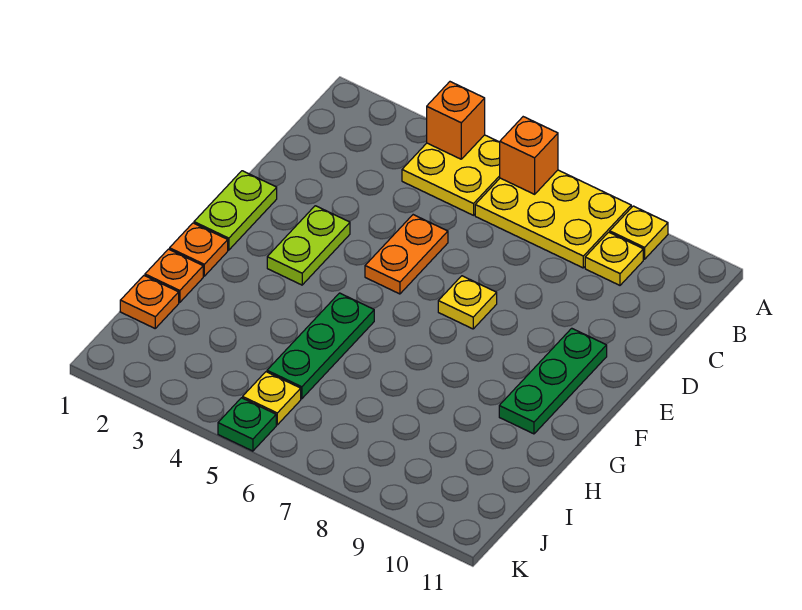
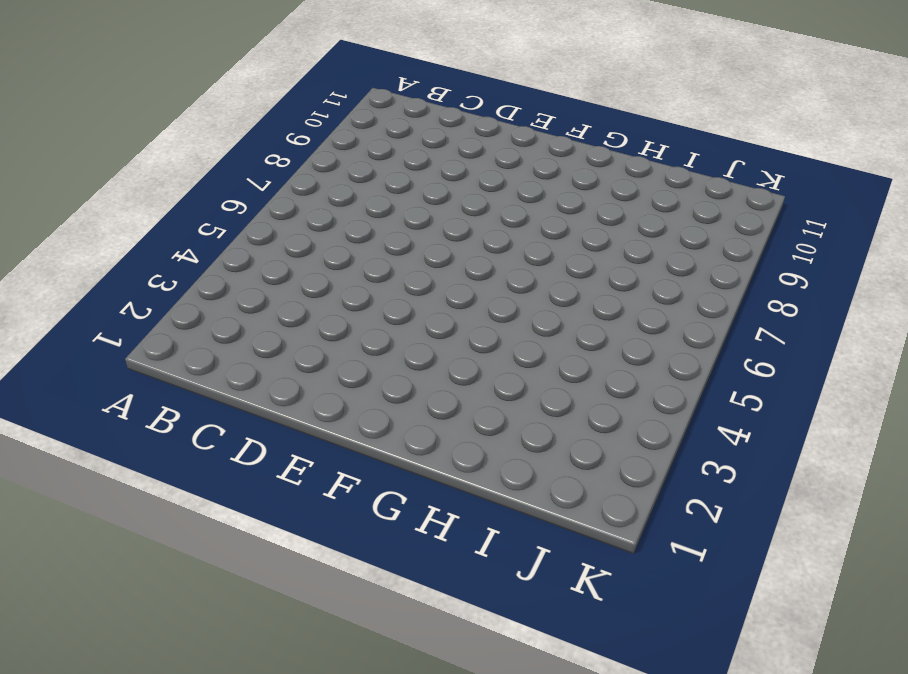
none -> yellow plate A4:B5 level 1
none -> yellow plate A6:B8 level 1
none -> yellow plate A9 level 1

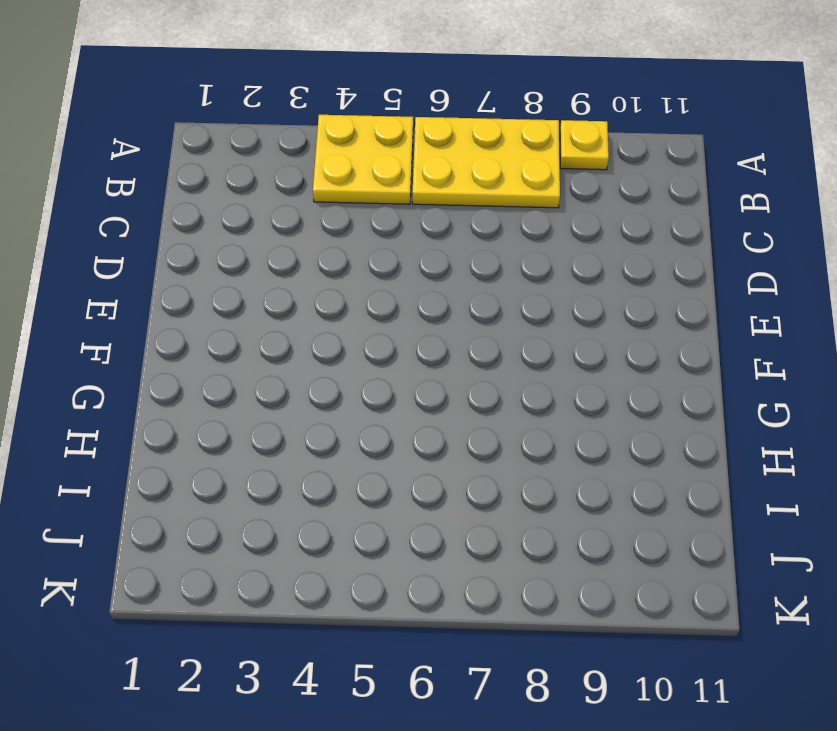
none -> yellow plate B9 level 1
none -> orange plate D5:E5 level 1
none -> lime plate E1:F1 level 1

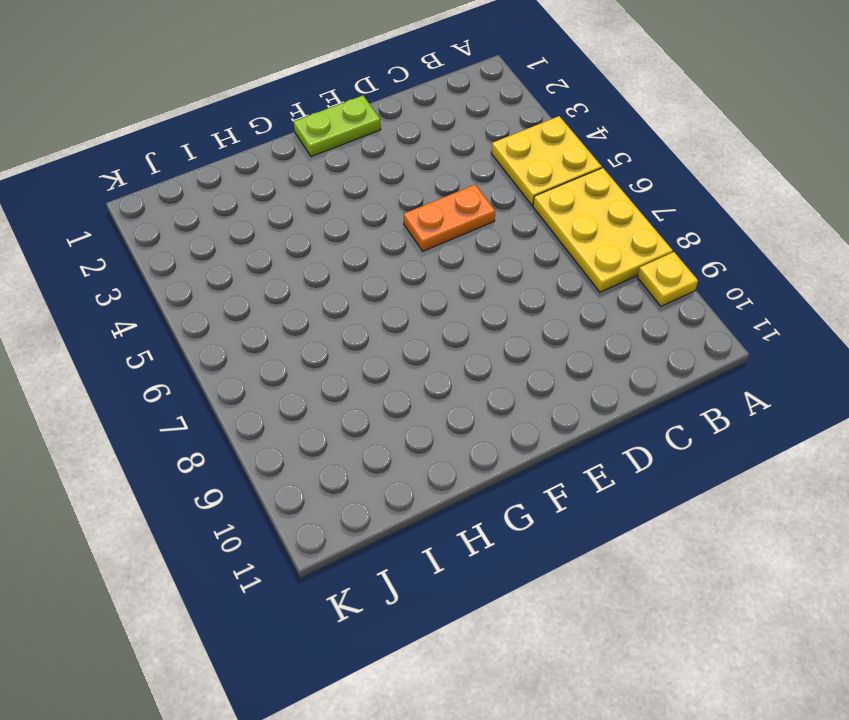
none -> yellow plate B9 level 1
none -> lime plate E3:F3 level 1
none -> yellow plate E7 level 1

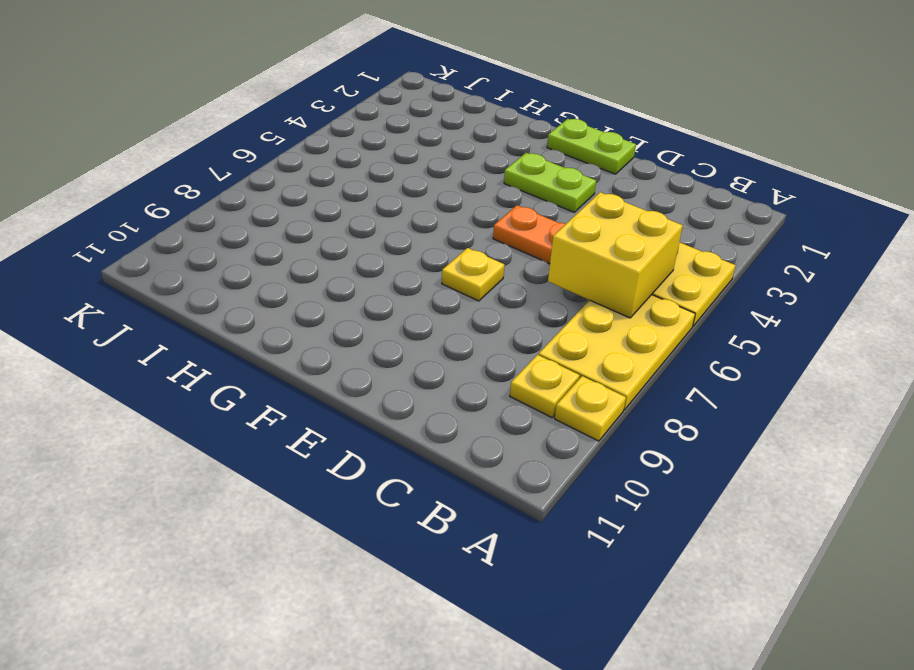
yellow brick B5:C6 level 2 -> none
none -> green plate E10:G10 level 1
none -> orange plate G1 level 1
none -> green plate G5:I5 level 1

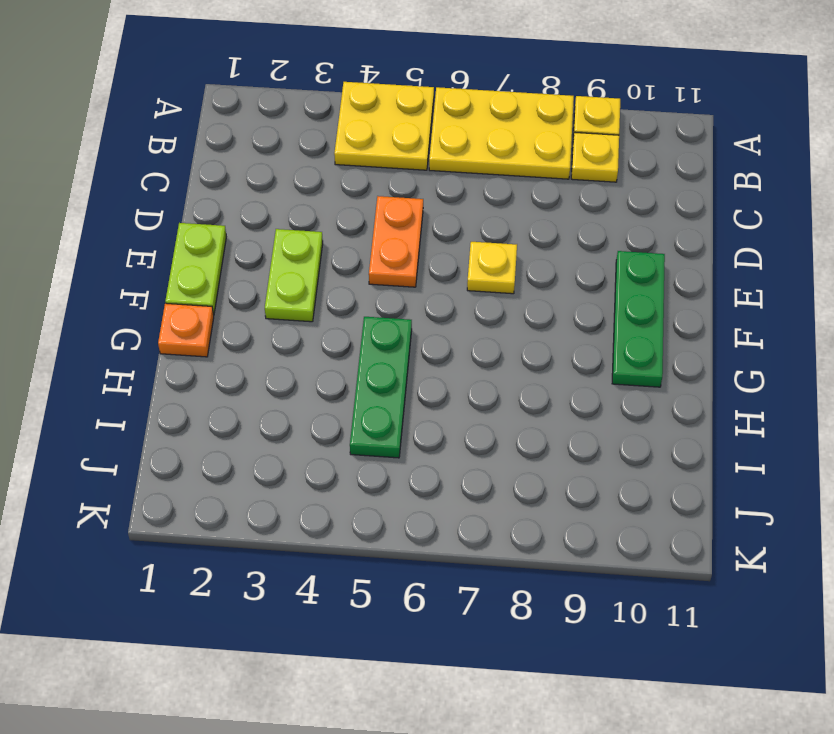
none -> orange plate H1 level 1
none -> orange plate I1 level 1
none -> yellow plate J5 level 1

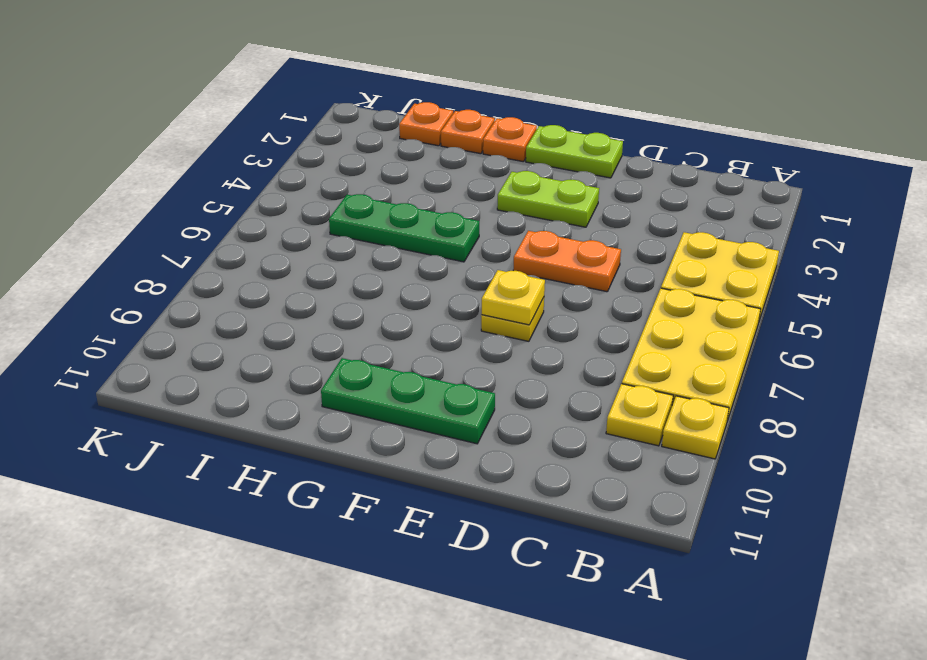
yellow plate E7 level 2 -> yellow plate J5 level 1
none -> green plate K5 level 1
none -> orange brick A4 level 2
none -> orange brick A6 level 2

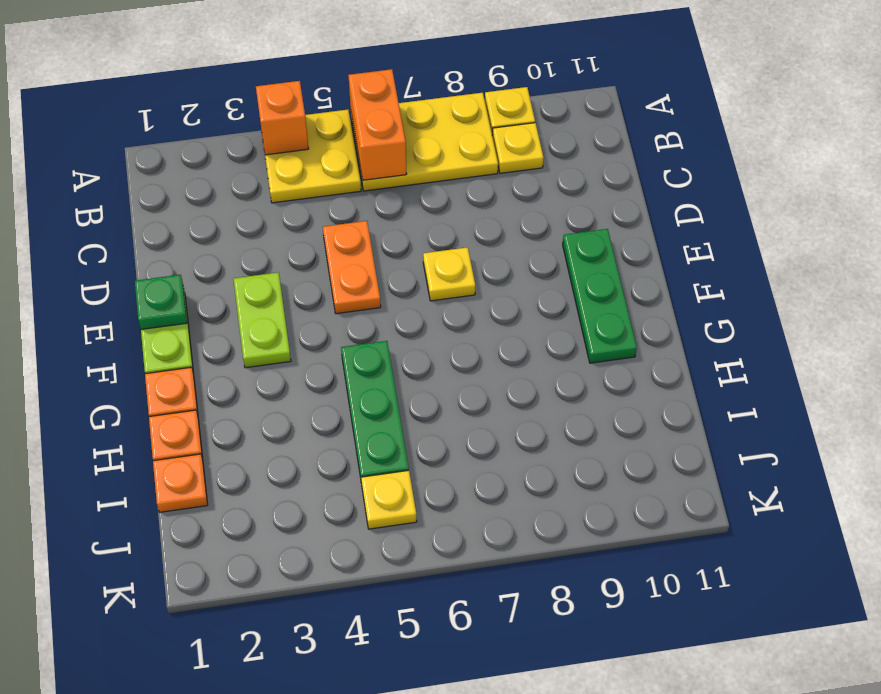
orange brick A6:B6 level 2 -> orange brick A6 level 2
green plate E1 level 2 -> green plate K5 level 1

